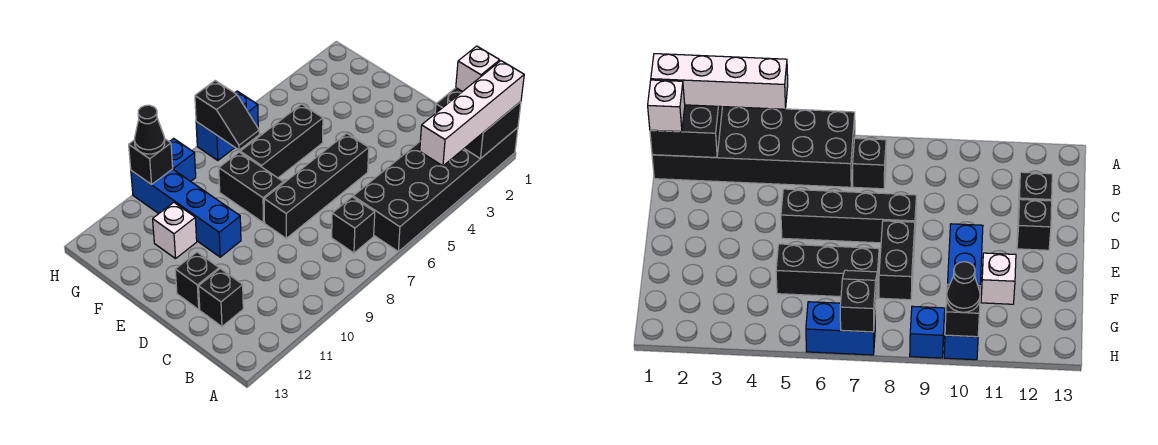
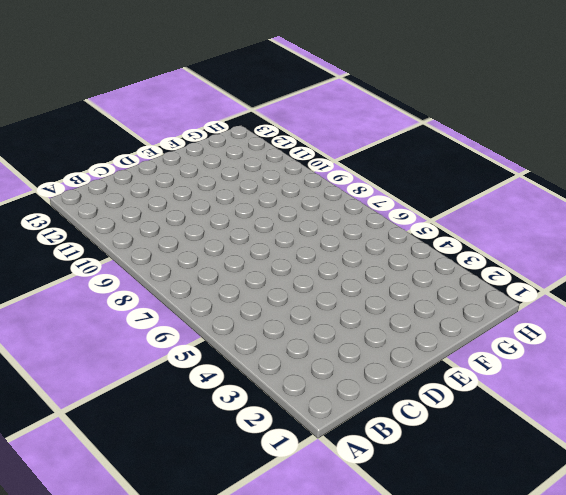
none -> black brick A1:B6 level 1
none -> black brick B7 level 1
none -> black brick C12 level 1

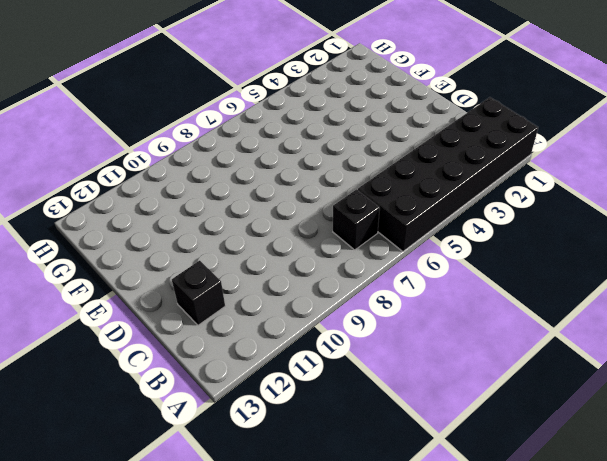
none -> black brick D5:D8 level 1
none -> black brick D12 level 1
none -> black brick E8:F8 level 1

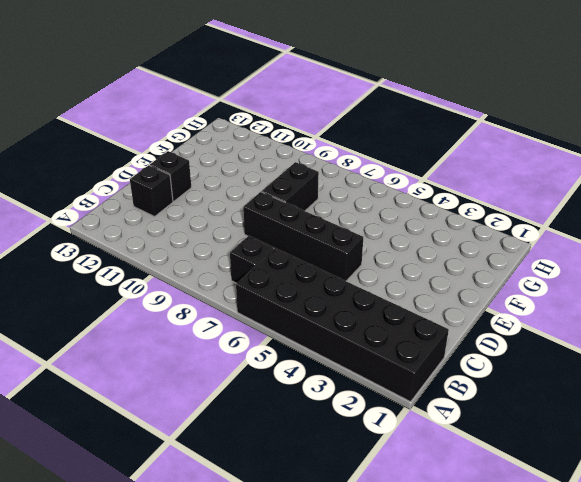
none -> blue brick E10:H10 level 1
none -> black brick F5:F7 level 1
none -> white brick F11 level 1

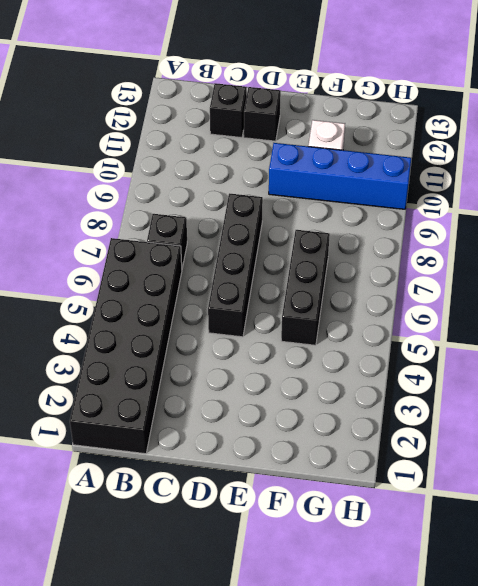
none -> black brick E8:F8 level 1
none -> blue brick H6:H7 level 1
none -> blue brick H9 level 1

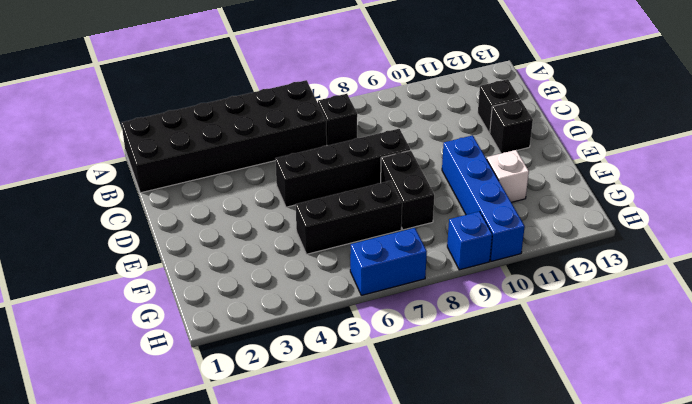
none -> black brick A1:B2 level 2
none -> black slope G7:H7 level 2 top H
none -> black brick H10 level 2

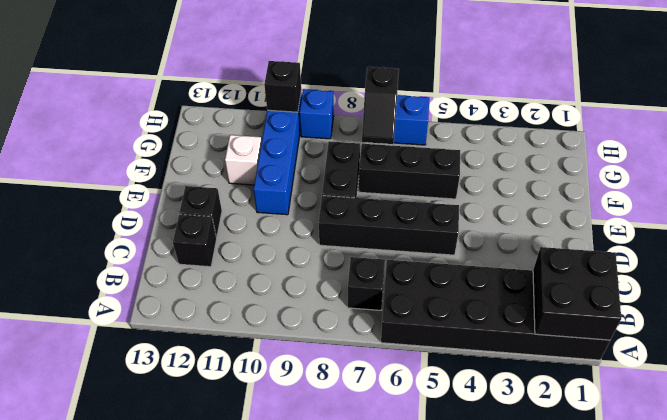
none -> white brick A1:A4 level 3
none -> white brick B1 level 3
none -> black cone H10 level 3

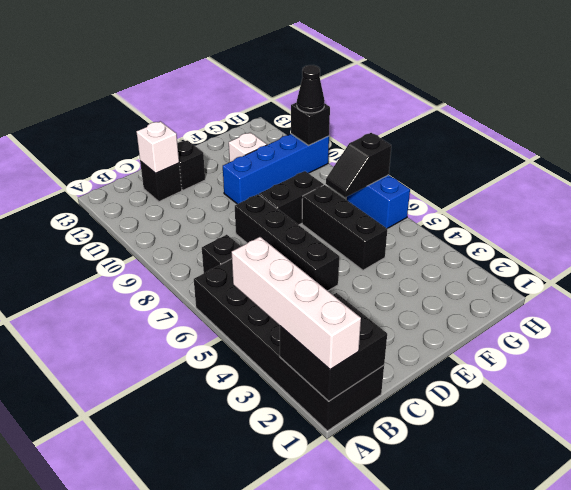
white brick C12 level 2 -> white brick B1 level 3
none -> blue brick H9 level 1

